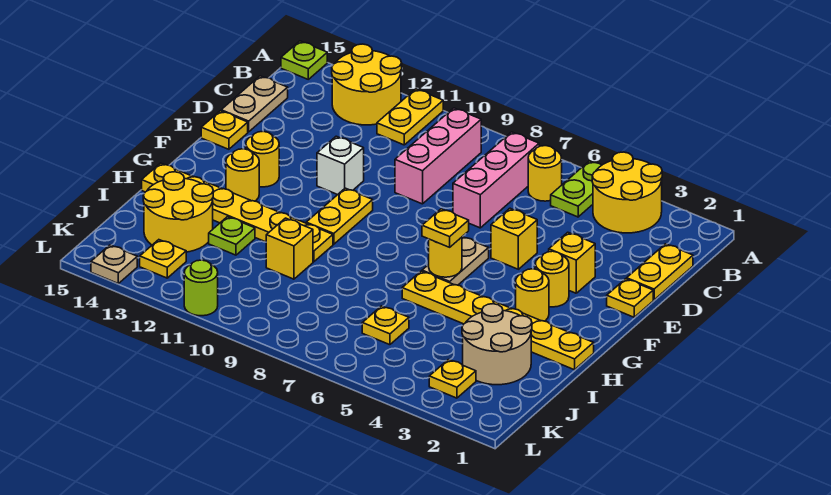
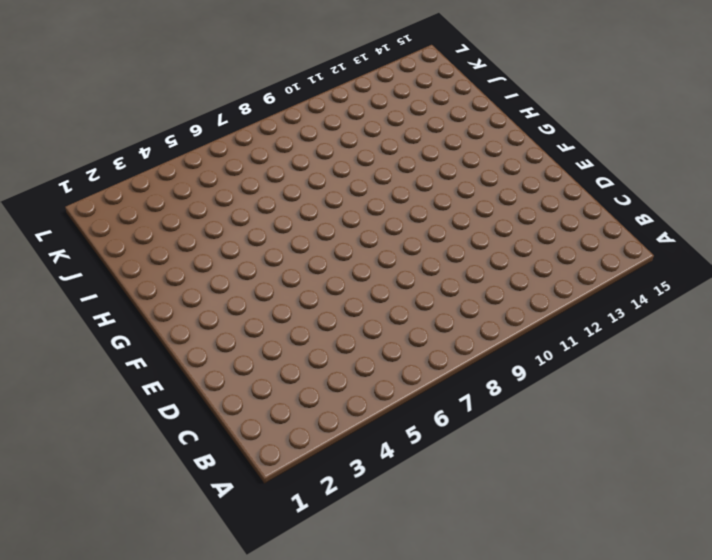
none -> yellow round brick A3:B4 level 1
none -> lime plate A5:B5 level 1
none -> yellow plate A11:B11 level 1
none -> yellow round brick A12:B13 level 1

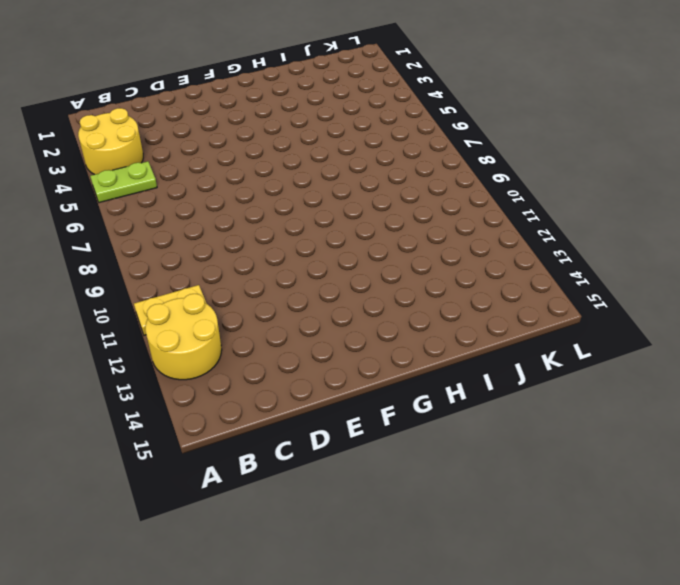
none -> lime plate A15 level 1
none -> yellow round brick B6 level 1
none -> pink brick B7:D7 level 1
none -> pink brick B9:D9 level 1

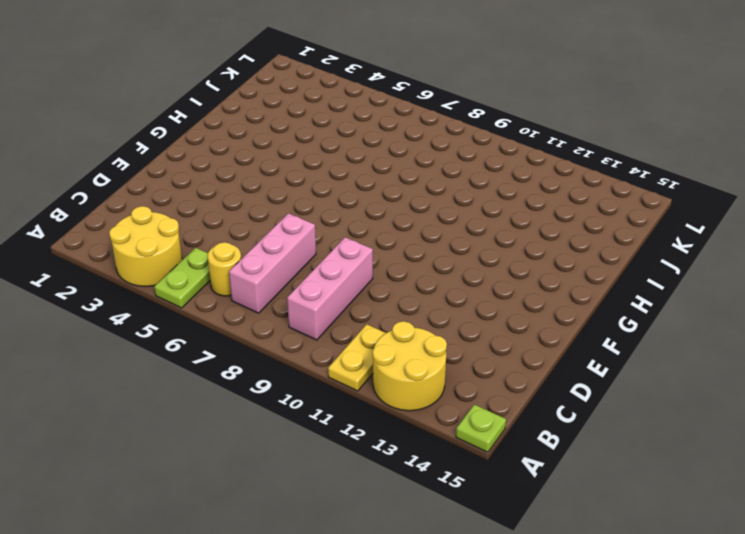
none -> yellow plate C1:D1 level 1
none -> tan plate C15:D15 level 1
none -> yellow plate E1 level 1
none -> yellow brick E3 level 1

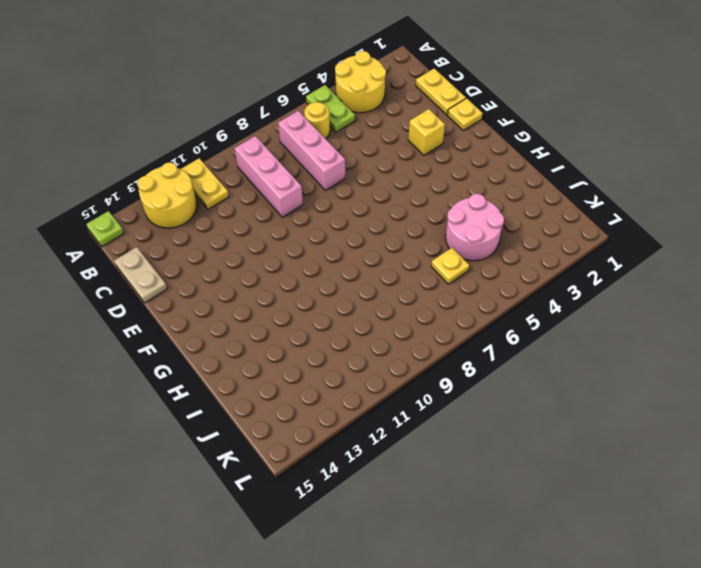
pink round brick I4:J5 level 1 -> none
none -> yellow brick E5 level 1
none -> white brick E11 level 1
none -> yellow plate E15 level 1
none -> yellow round brick F3 level 1

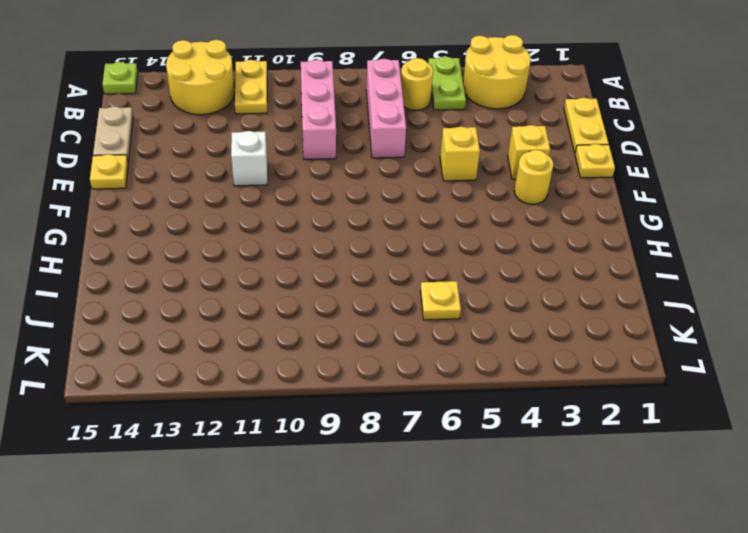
none -> tan plate F6:G6 level 1
none -> yellow plate F10:G10 level 1
none -> yellow round brick F13 level 1
none -> yellow round brick G3 level 1

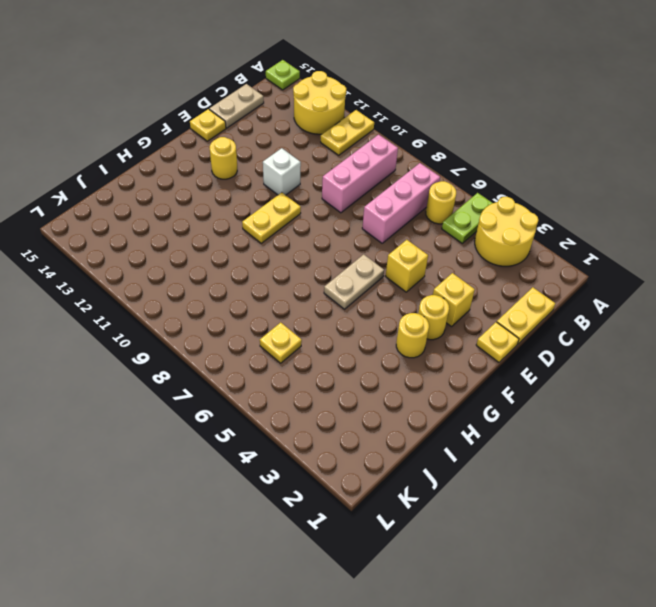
none -> yellow round brick G13 level 1
none -> yellow plate H1:H6 level 1
none -> yellow plate H10:H15 level 1
none -> tan round brick I2:J3 level 1

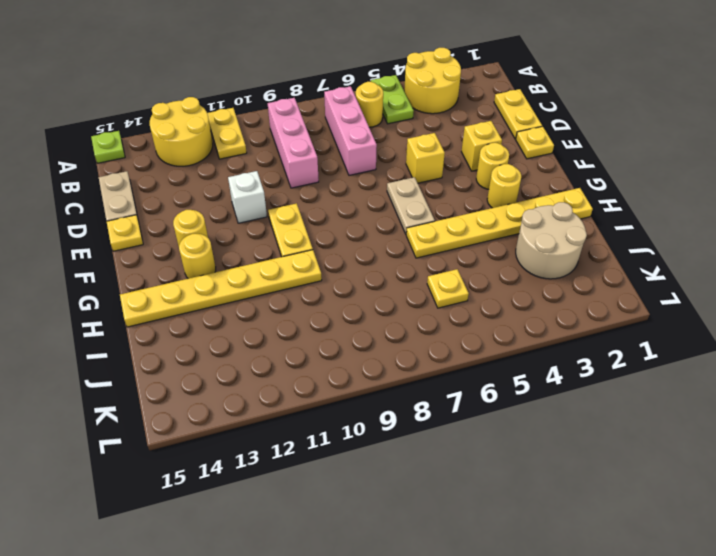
none -> yellow brick I10 level 1
none -> lime plate I12 level 1
none -> yellow round brick I13:J14 level 1
none -> yellow plate K3 level 1

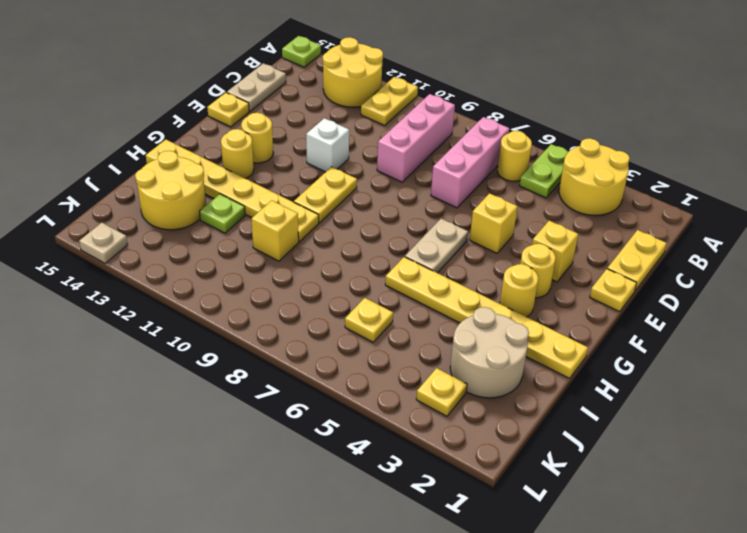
none -> yellow plate K13 level 1
none -> lime round brick L11 level 1
none -> yellow round brick G6 level 2
none -> yellow plate G6 level 3

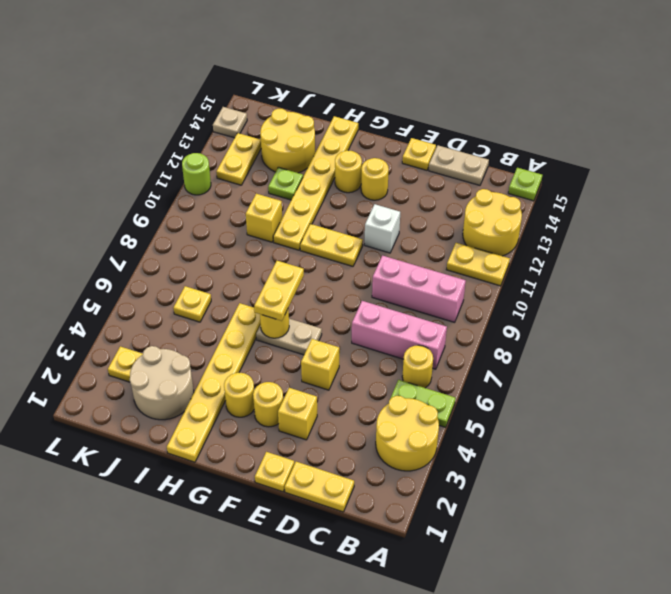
yellow plate G6:G7 level 3 -> yellow plate G6 level 3
yellow plate K12:K13 level 1 -> yellow plate K13 level 1

